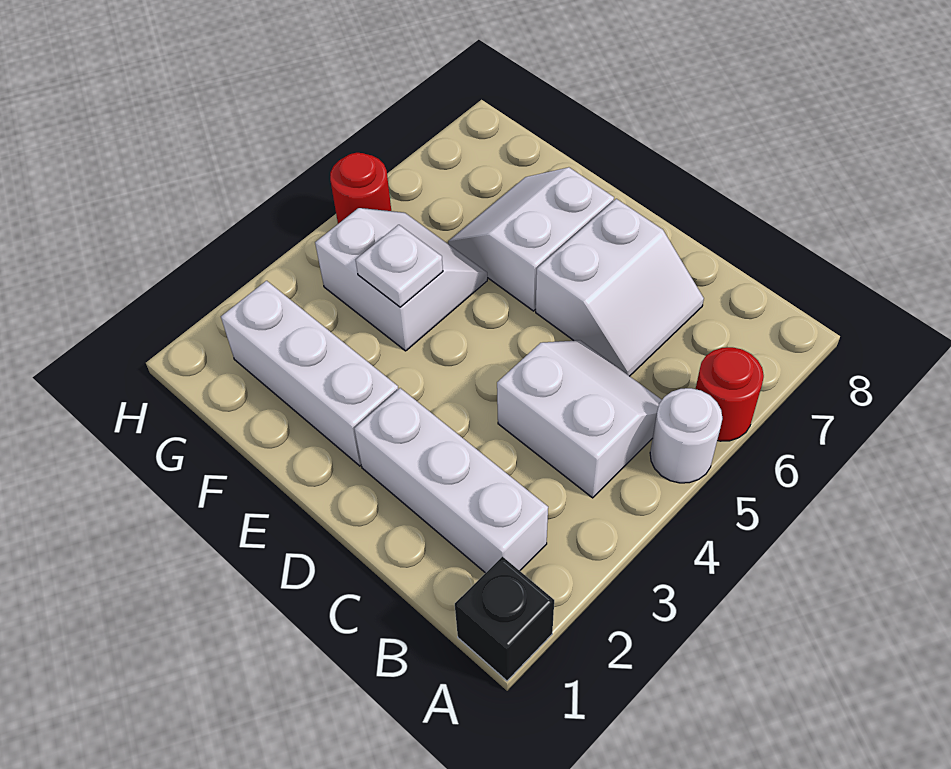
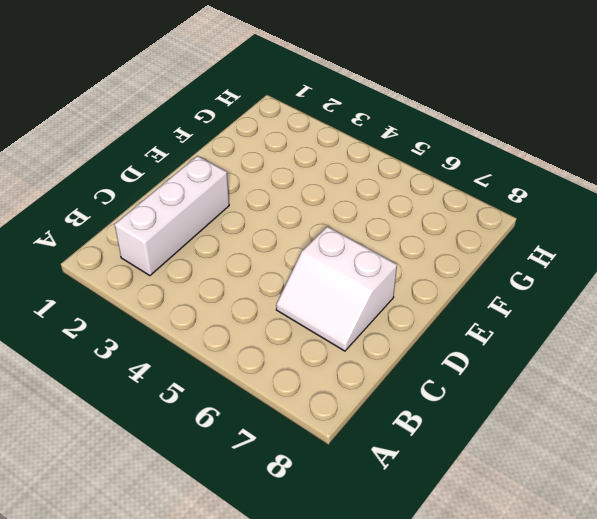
none -> black brick A1 level 1
none -> white round brick A5 level 1

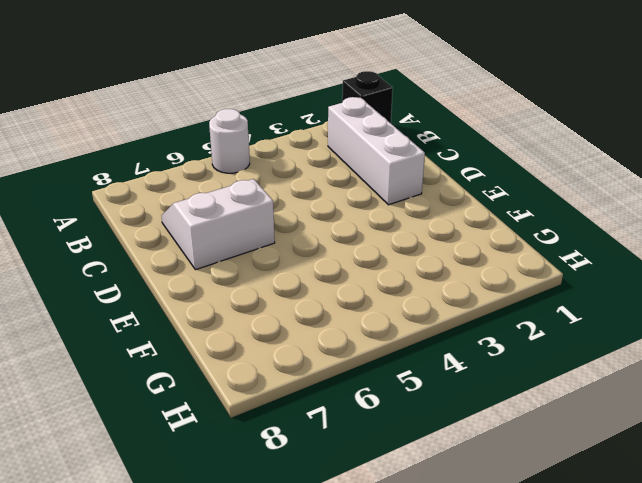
none -> red round brick A6 level 1
none -> white slope B4:C5 level 1 top 4

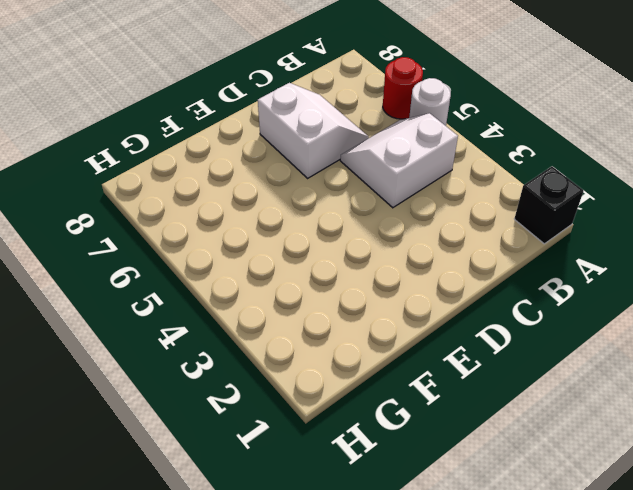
none -> white brick B2:D2 level 1
none -> white brick E2:G2 level 1

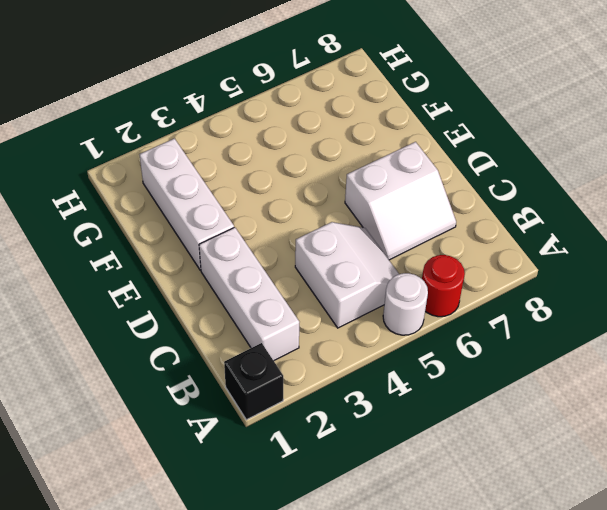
none -> white slope E6:F7 level 1 top E
none -> white slope F4:G5 level 1 top 4

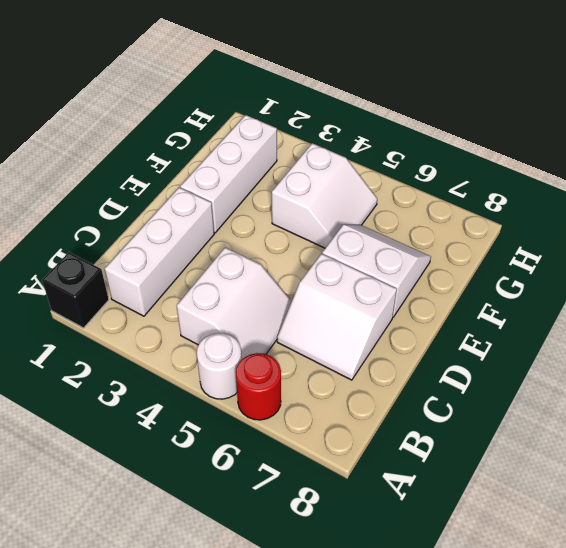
none -> red round brick H5 level 1
none -> white plate F4 level 2

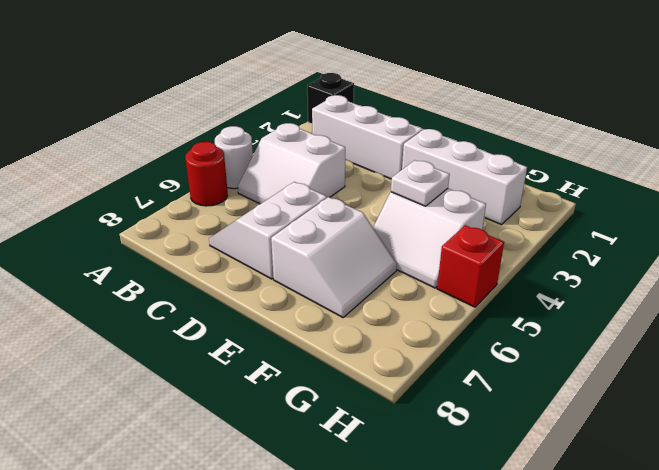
red brick H5 level 1 -> red round brick H5 level 1

